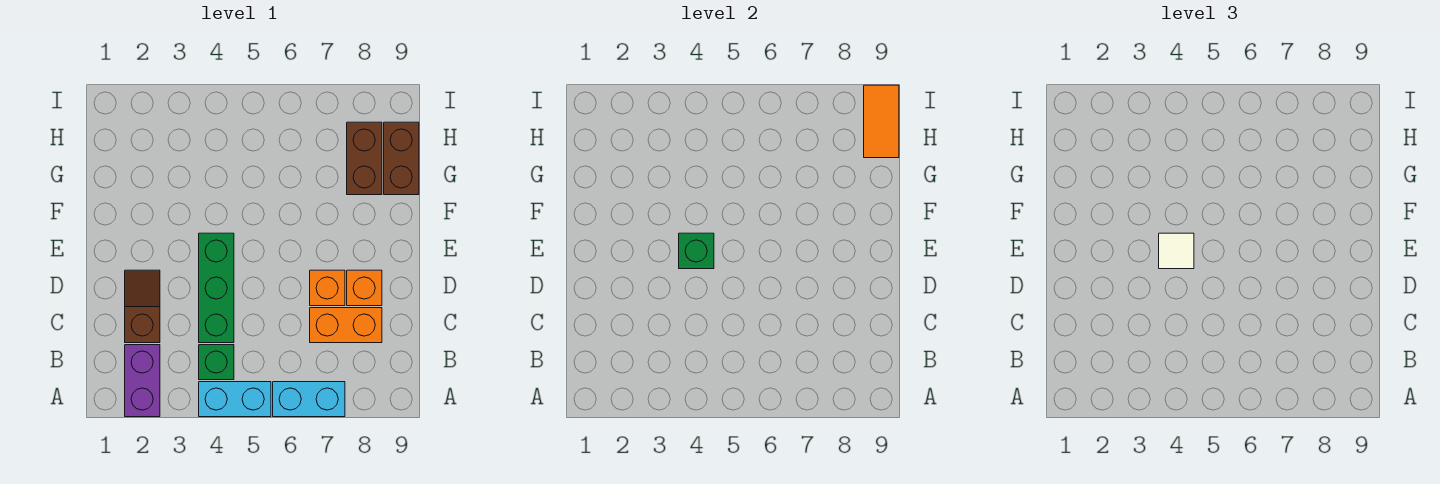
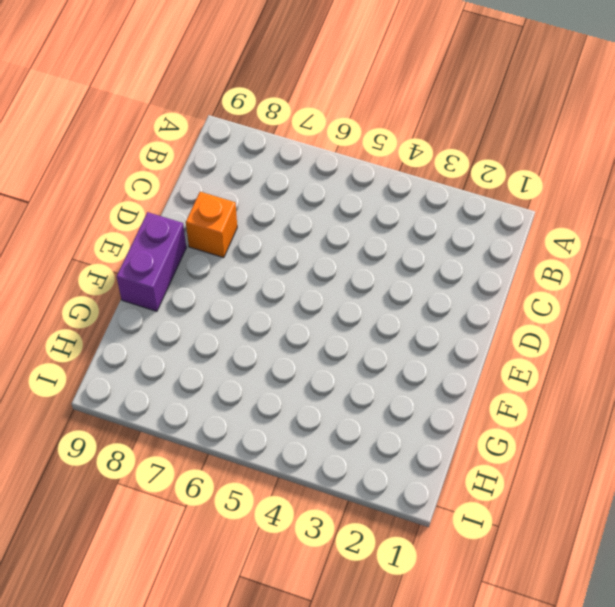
purple brick E9:F9 level 1 -> purple brick A2:B2 level 1
none -> cyan brick A4:A5 level 1
none -> cyan brick A6:A7 level 1
none -> green brick B4 level 1

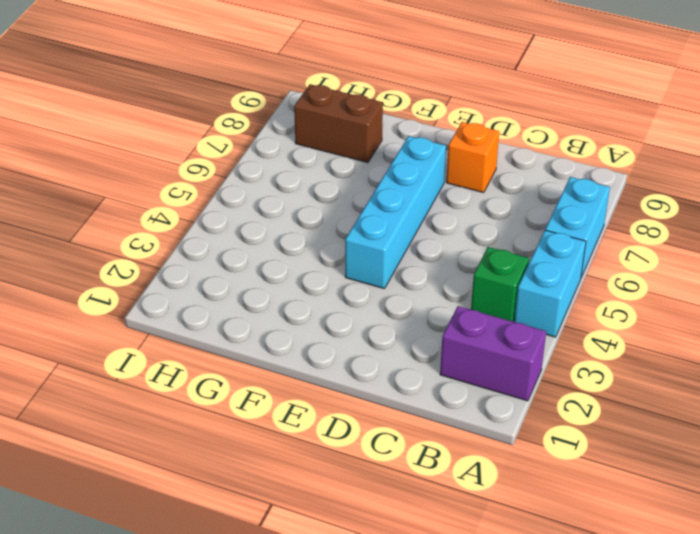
cyan brick E4:E7 level 1 -> green brick C4:E4 level 1
none -> brown slope C2:D2 level 1 top C
none -> orange brick C7:C8 level 1
none -> orange brick D7 level 1

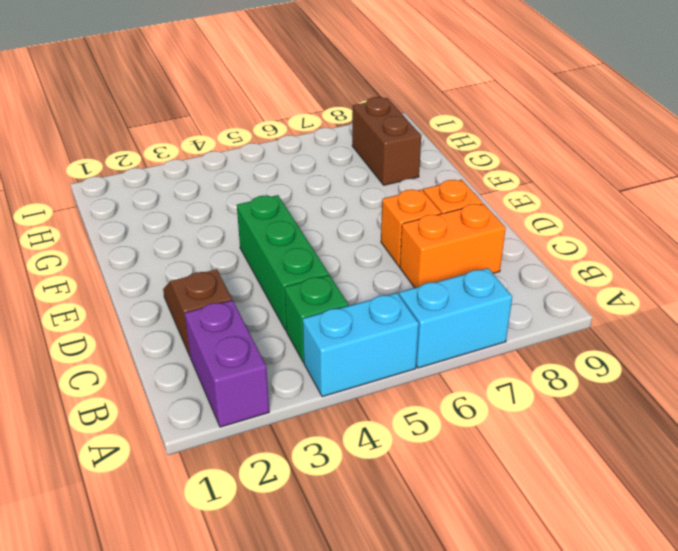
none -> brown brick G9:H9 level 1
none -> green brick E4 level 2
none -> orange tile H9:I9 level 2

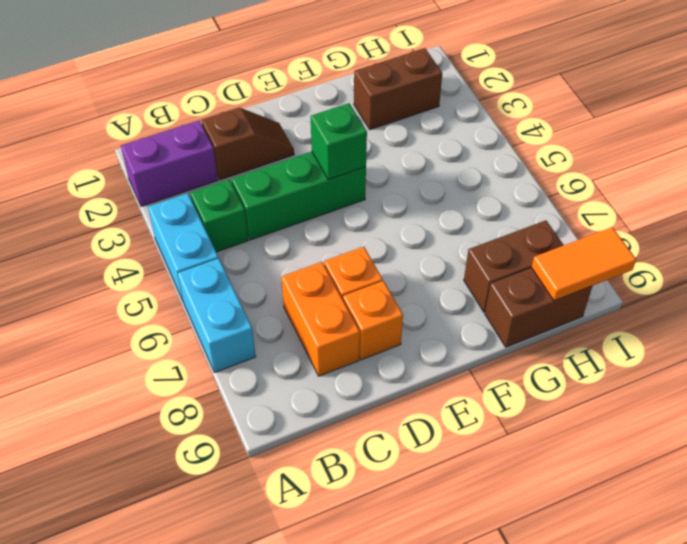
brown brick G2:H2 level 1 -> none
none -> white tile E4 level 3

